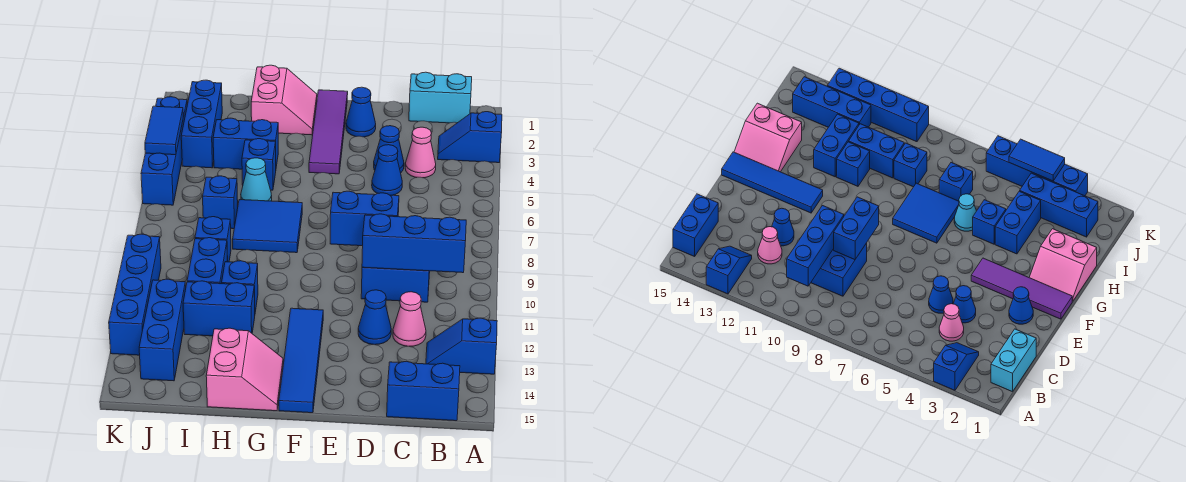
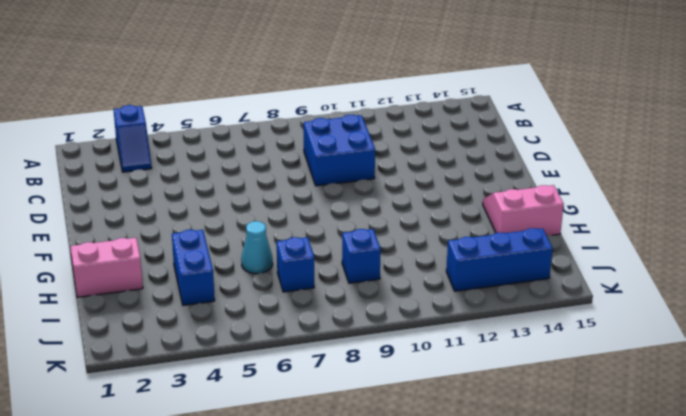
none -> blue slope A13:B13 level 1 top A
none -> cyan brick B1:C1 level 1
none -> blue brick B15:C15 level 1
none -> pink cone C4 level 1

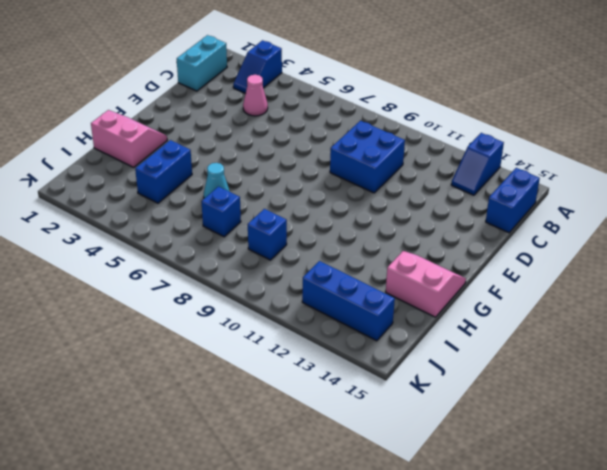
none -> pink cone C12 level 1
none -> blue cone D4 level 1
none -> blue cone D5 level 1
none -> blue cone D12 level 1

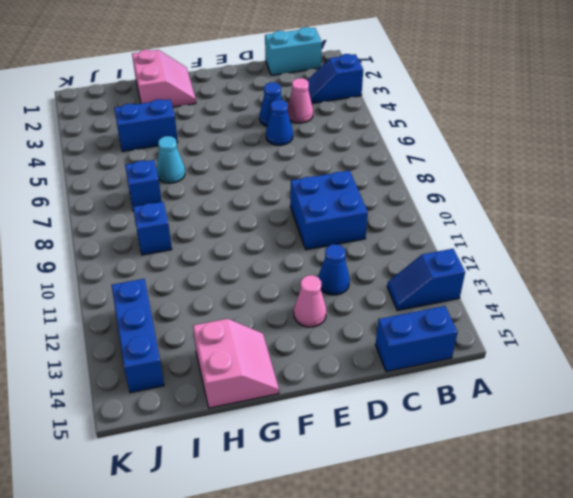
pink cone E13 level 1 -> pink cone C12 level 1
none -> blue cone E2 level 1
none -> purple tile F1:F4 level 1
none -> blue tile F12:F15 level 1
none -> blue tile G7:H8 level 1

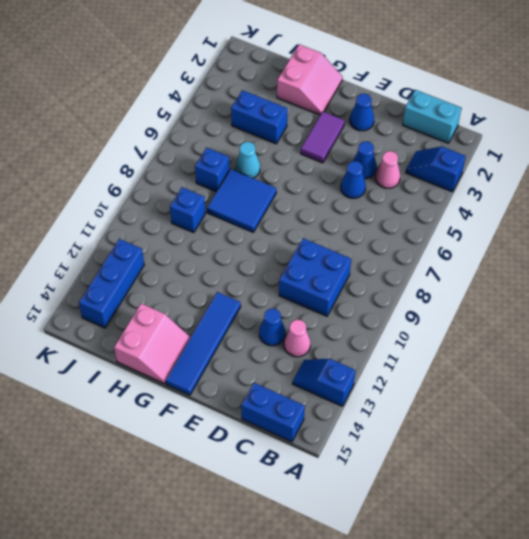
purple tile F3:F4 level 1 -> purple tile F1:F4 level 1
none -> blue brick H5 level 1
none -> blue brick H11 level 1
none -> blue brick H12:I12 level 1
none -> blue brick I10:I11 level 1

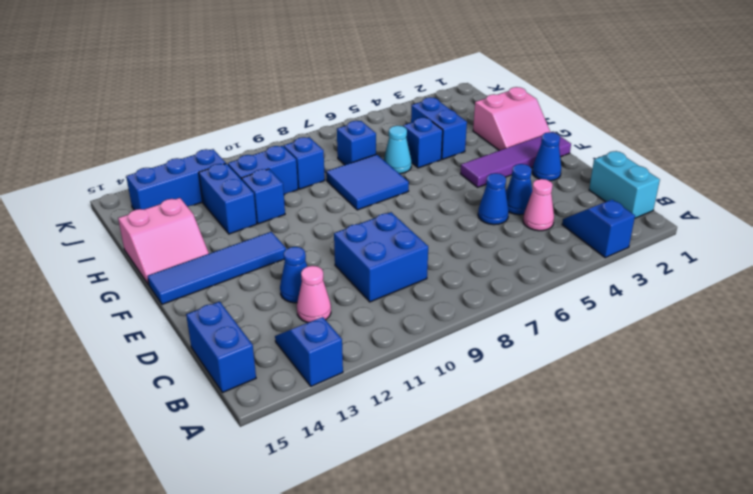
none -> blue brick J2:J4 level 1
none -> blue brick K3:K6 level 1
none -> blue brick K10:K13 level 1
none -> blue brick B10:D10 level 2

